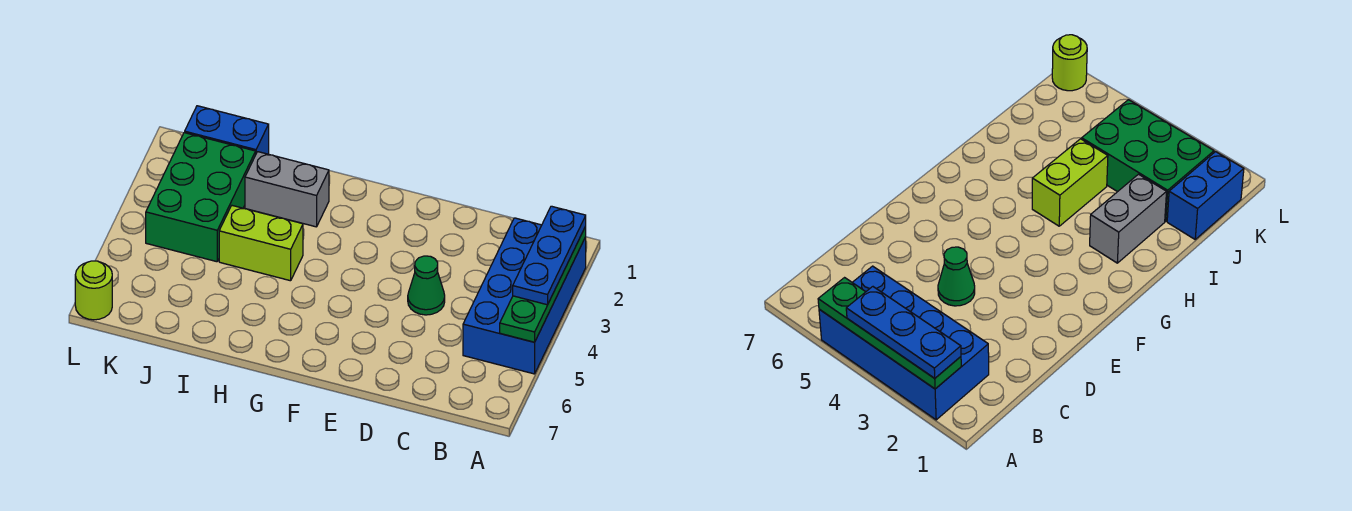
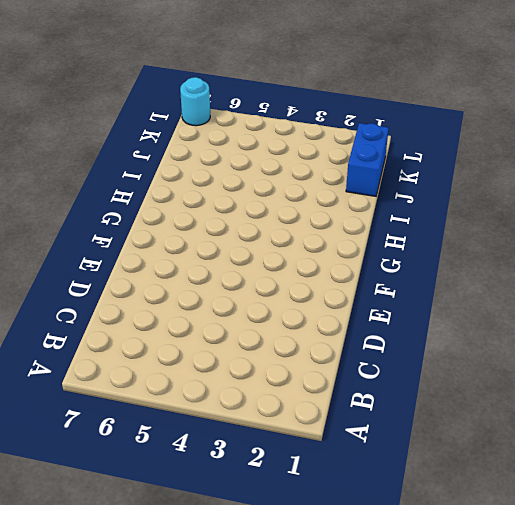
cyan round brick L7 level 1 -> lime round brick L7 level 1
none -> blue brick A2:B5 level 1
none -> green cone D4 level 1

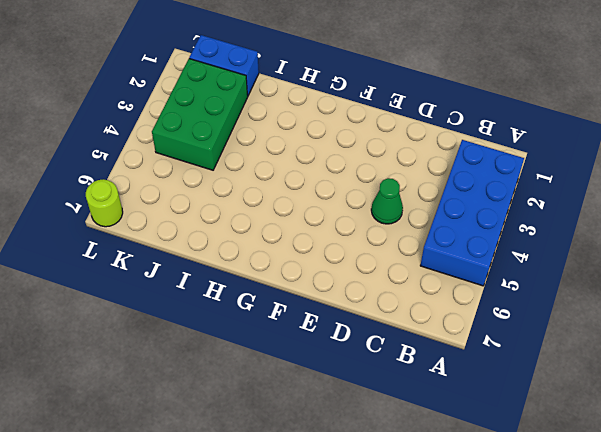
none -> grey brick H2:I2 level 1
none -> lime brick H4:I4 level 1

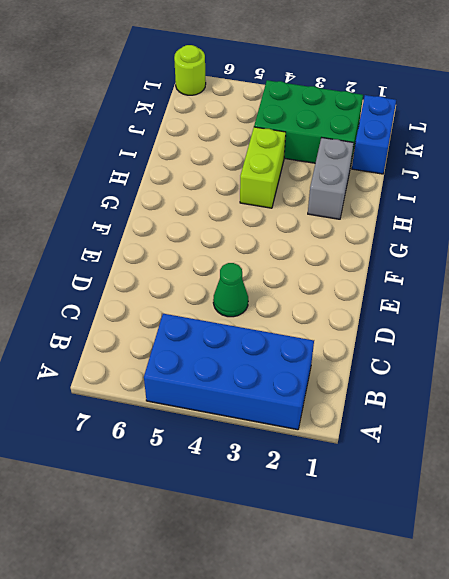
none -> green plate A2:A5 level 2
none -> blue plate A2:A4 level 3

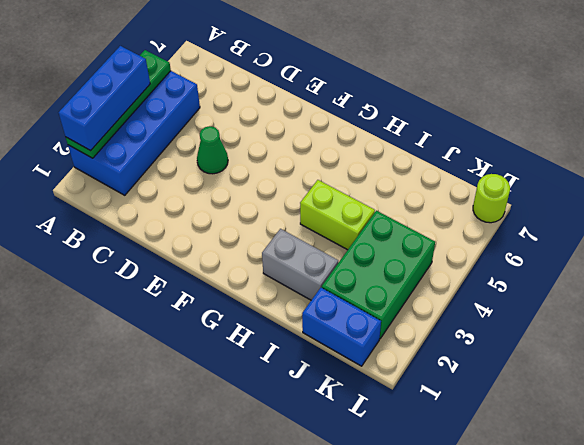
blue brick A2:A4 level 3 -> blue plate A2:A4 level 3

